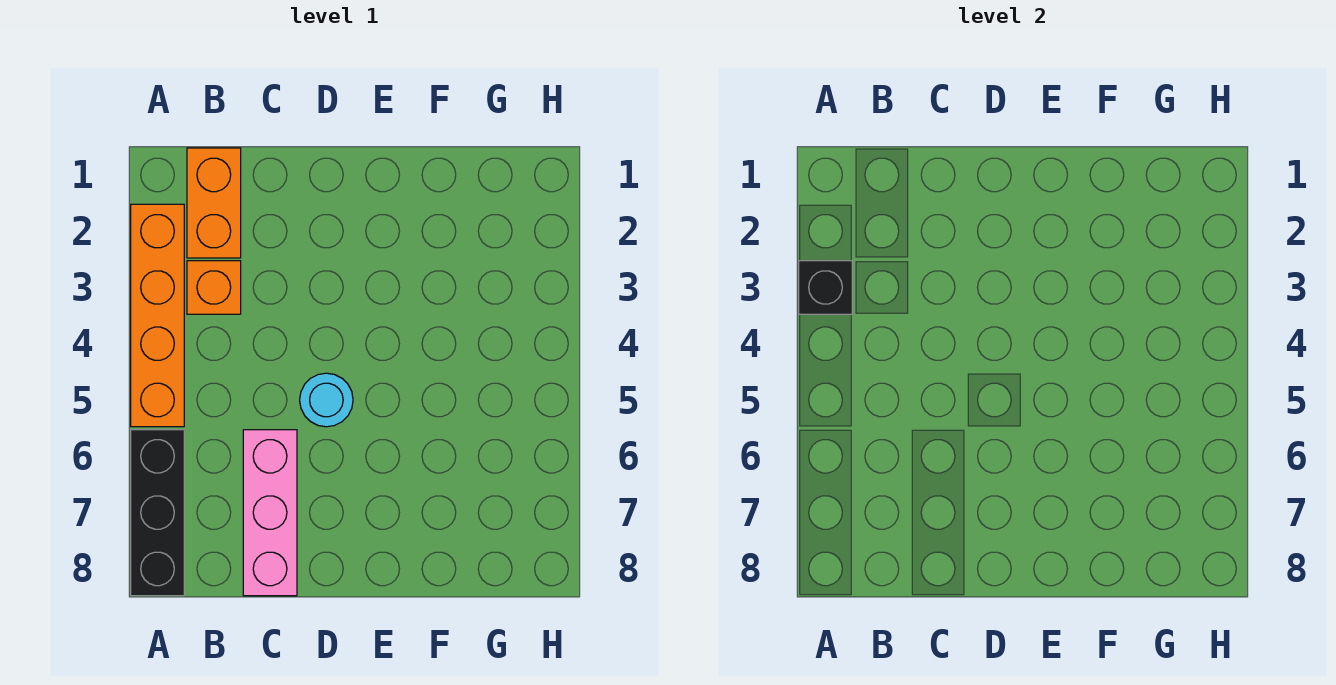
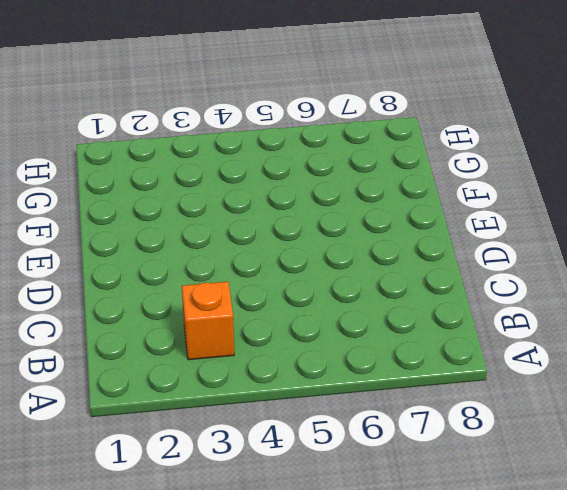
none -> orange brick A2:A5 level 1
none -> black brick A6:A8 level 1

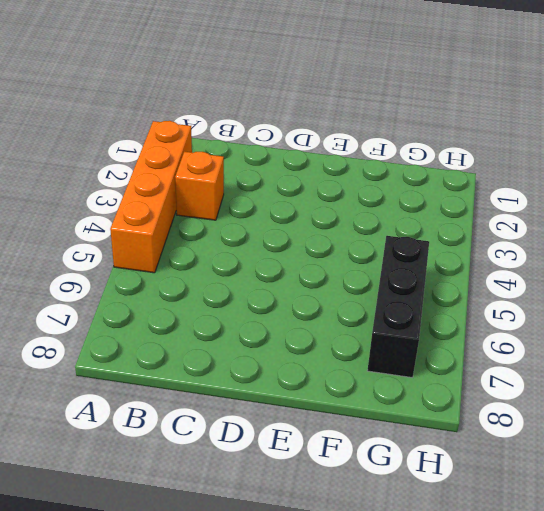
black brick G5:G7 level 1 -> black brick A6:A8 level 1
none -> orange brick B1:B2 level 1
none -> pink brick C6:C8 level 1

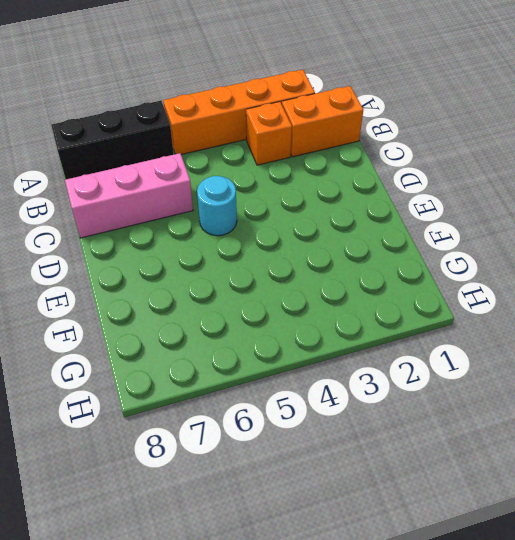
none -> black brick A3 level 2

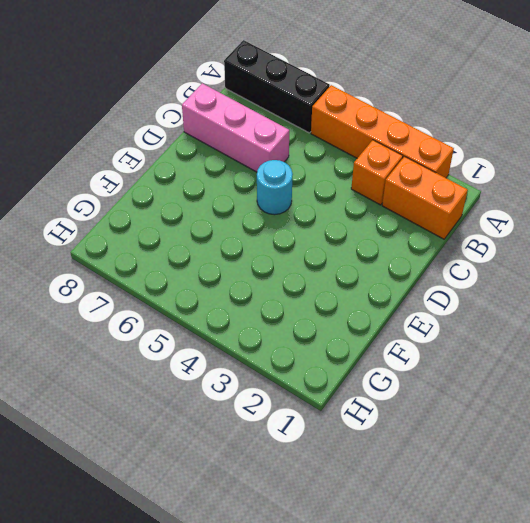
none -> black brick A3 level 2

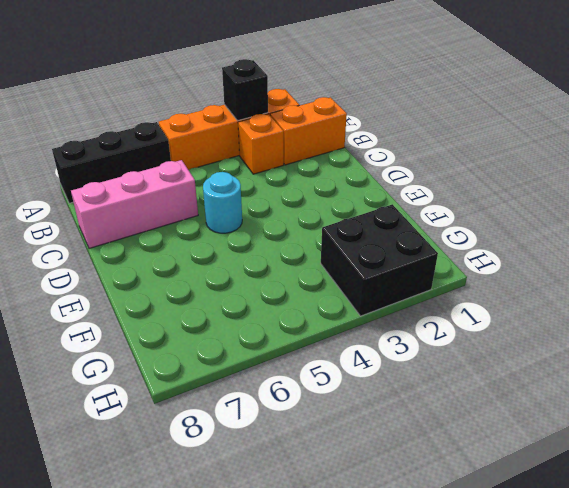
black brick G2:H3 level 1 -> none

